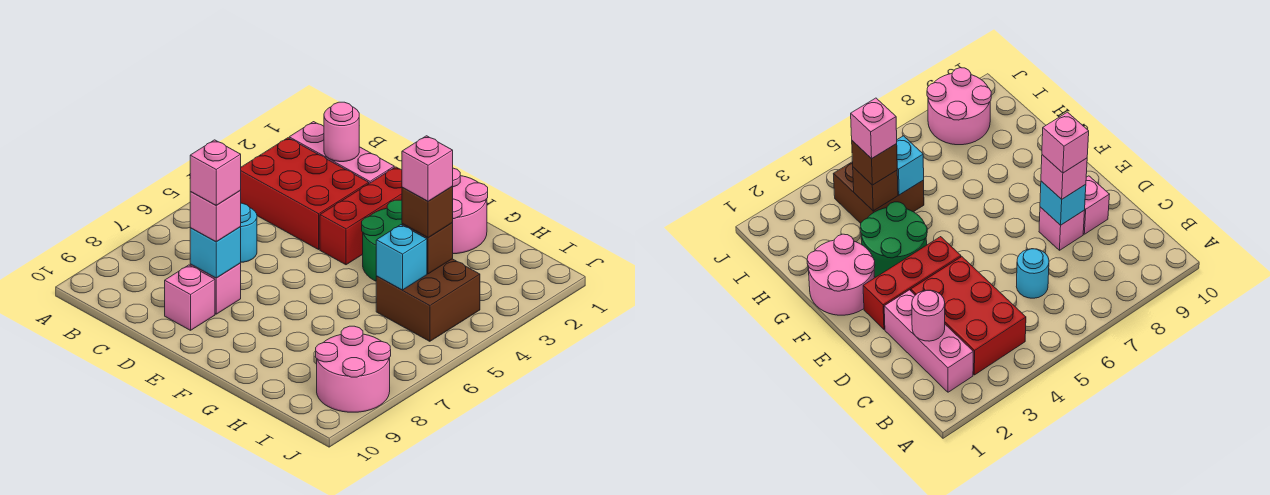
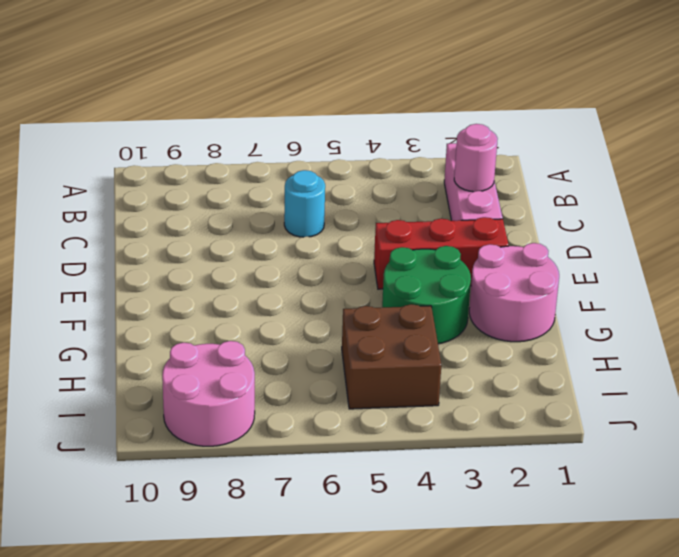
none -> red brick B3:D4 level 1
none -> pink brick D8 level 1
none -> pink brick D9 level 1

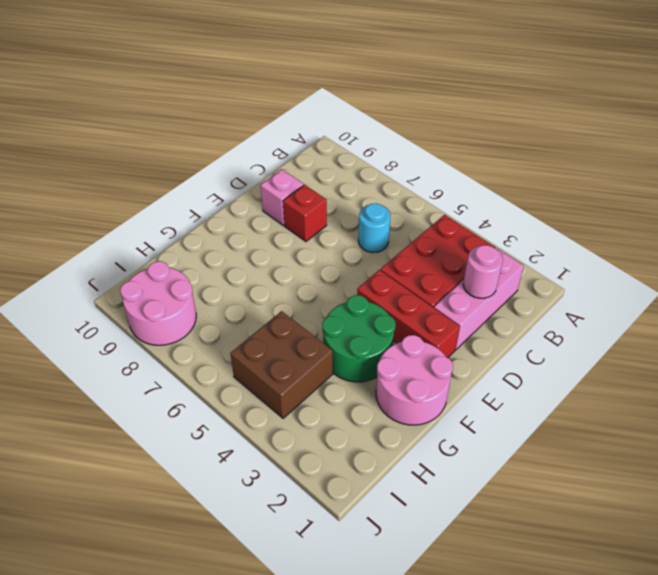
red brick D8 level 1 -> pink brick D8 level 1
none -> cyan brick D8 level 2
none -> brown brick H4 level 2
none -> cyan brick H5 level 2

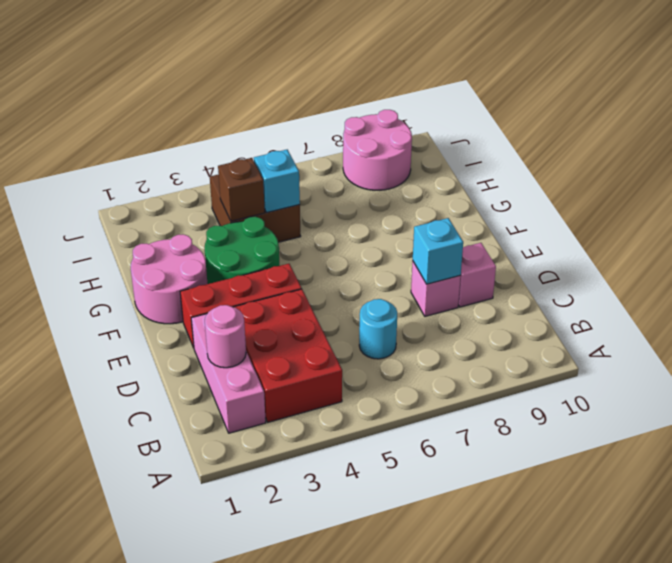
none -> pink brick D8 level 3
none -> brown brick H4 level 3
none -> pink brick D8 level 4

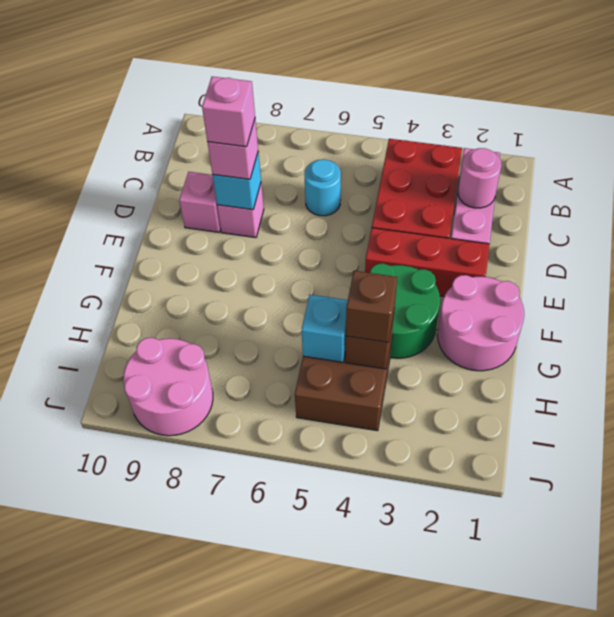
none -> pink brick H4 level 4

